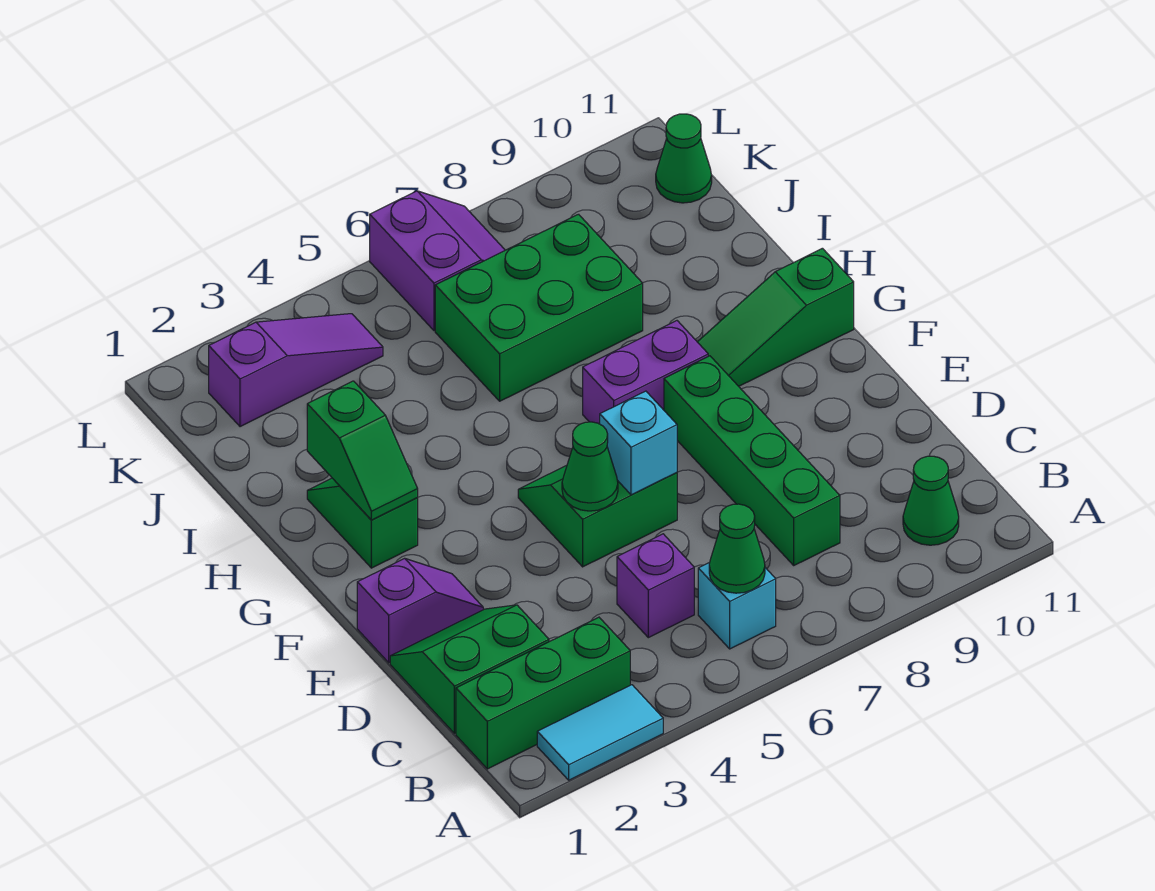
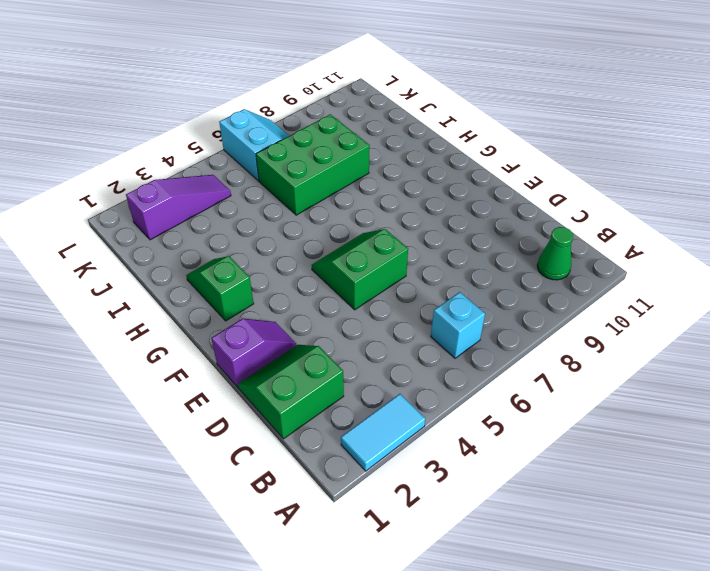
cyan slope K6:L7 level 1 top 6 -> purple slope K6:L7 level 1 top 6
none -> green brick B1:B3 level 1
none -> purple brick C5 level 1
none -> green brick C8:F8 level 1

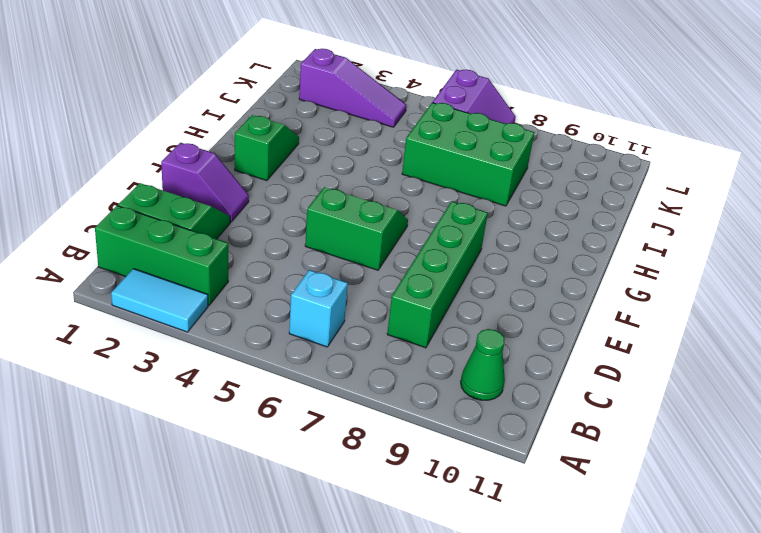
none -> purple brick C5 level 1
none -> purple brick G7:G8 level 1
none -> green slope G9:G11 level 1 top 11

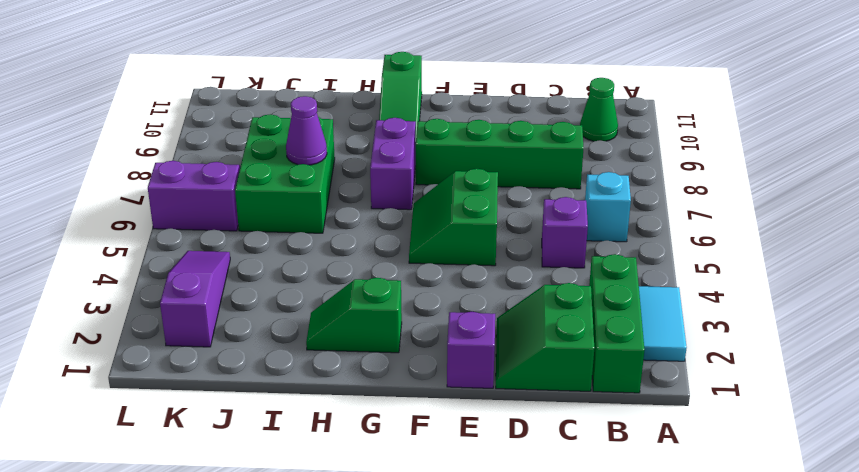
purple cone I7 level 2 -> none
none -> green cone K11 level 1
none -> green cone B6 level 2
none -> green cone E5 level 2

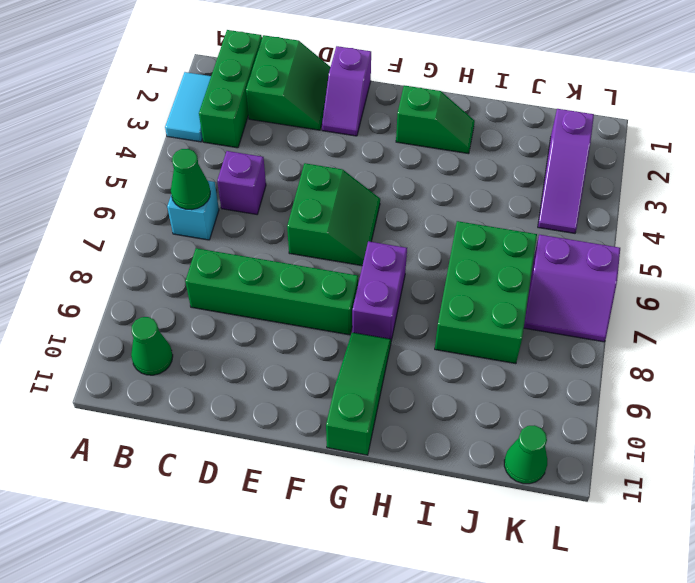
none -> green cone E5 level 2
none -> cyan brick E6 level 2
none -> green slope G2:H2 level 2 top H

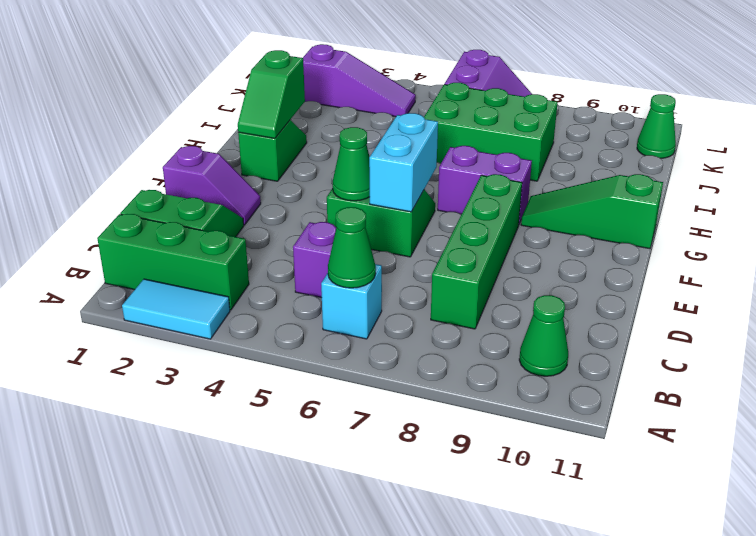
cyan brick E6:F6 level 2 -> cyan brick E6 level 2

